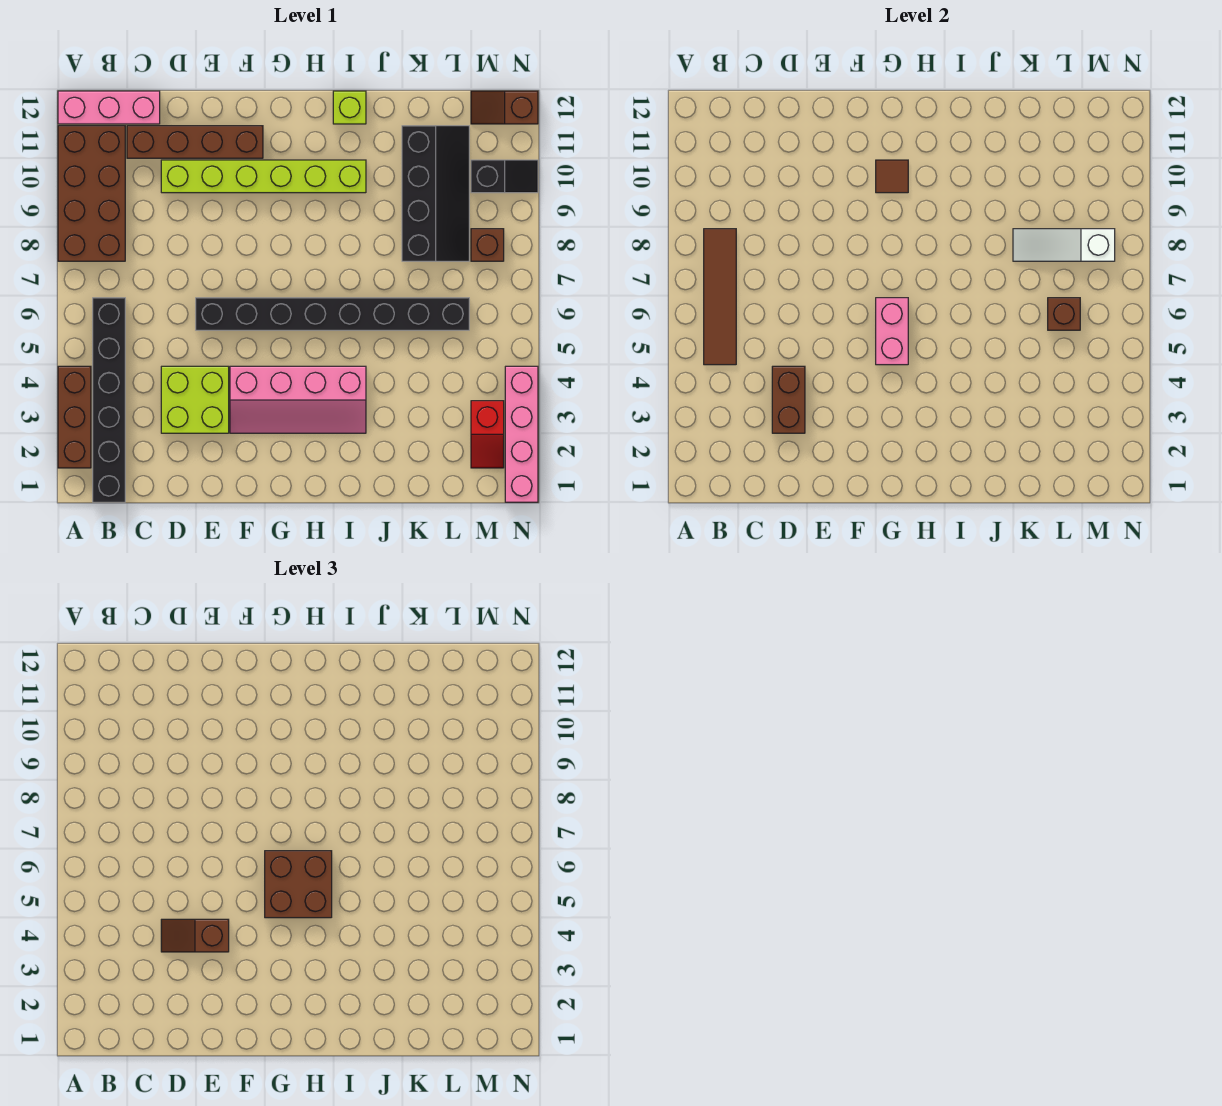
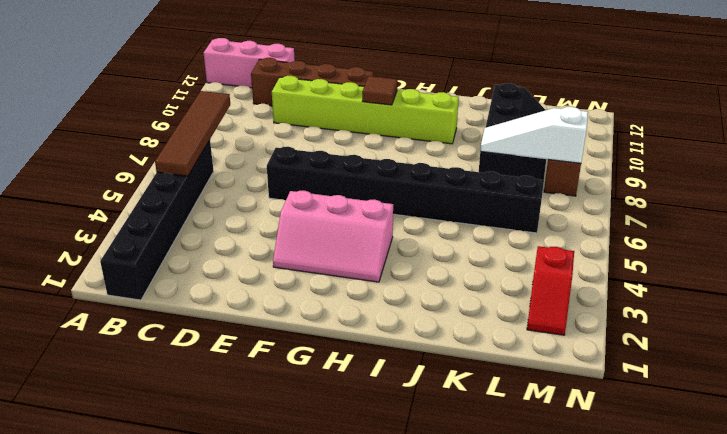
pink slope F3:H4 level 1 top 4 -> pink slope F3:I4 level 1 top 4
none -> brown brick A2:A4 level 1
none -> brown brick A8:B11 level 1
none -> lime brick D3:E4 level 1

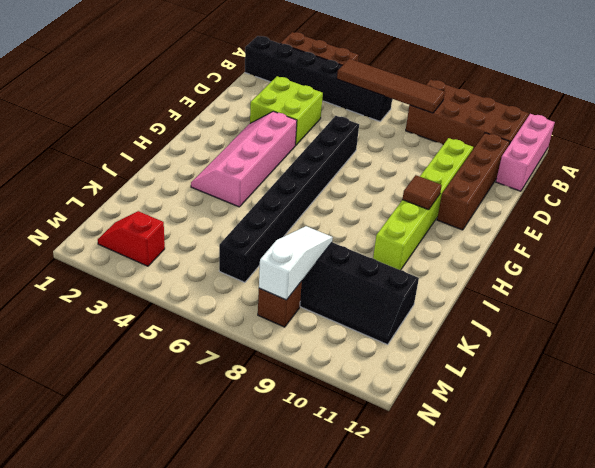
none -> lime brick I12 level 1
none -> black slope M10:N10 level 1 top M
none -> brown slope M12:N12 level 1 top N

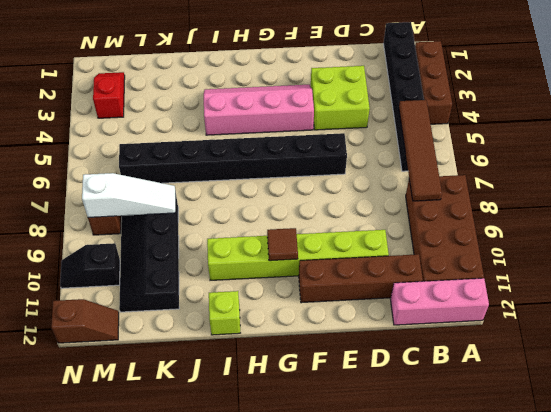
none -> pink brick N1:N4 level 1
none -> brown brick D3:D4 level 2
none -> pink brick G5:G6 level 2

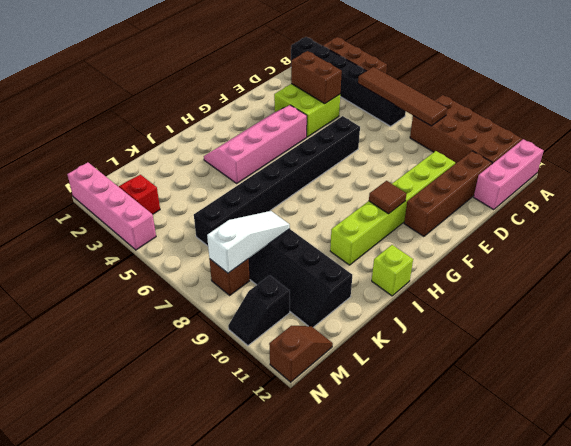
none -> pink brick G5:G6 level 2
none -> brown brick L6 level 2
none -> brown slope D4:E4 level 3 top E

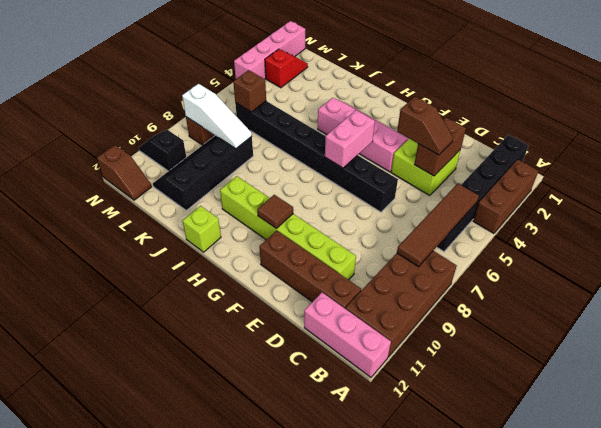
none -> brown brick G5:H6 level 3

